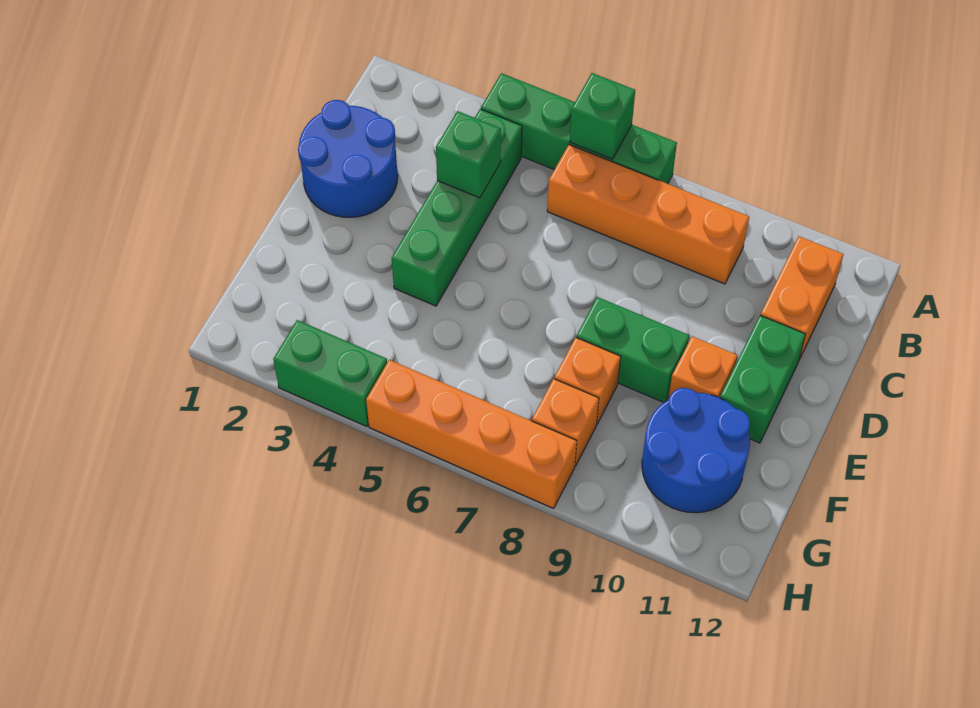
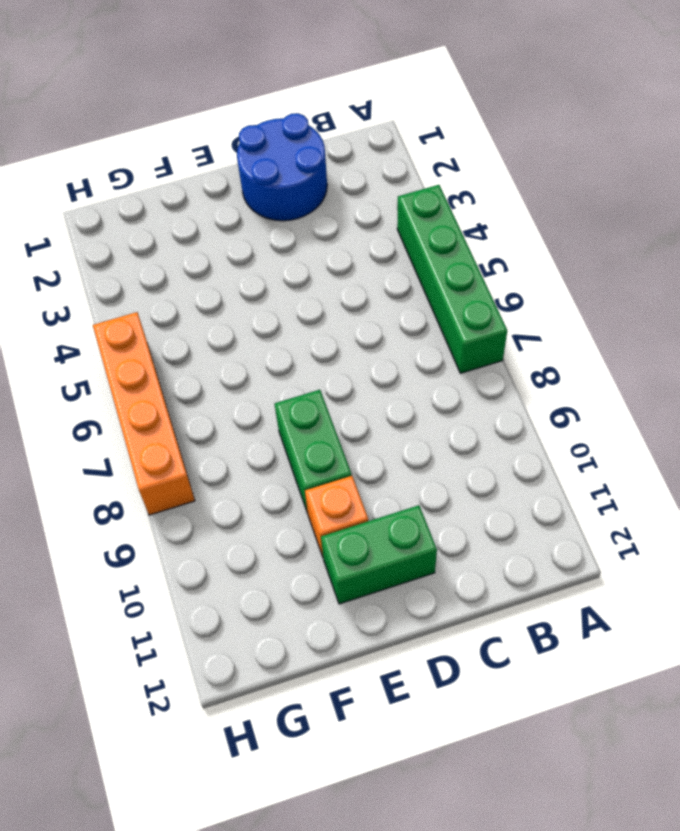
none -> green brick B4:E4 level 1
none -> orange brick B6:B9 level 1
none -> orange brick B11:C11 level 1

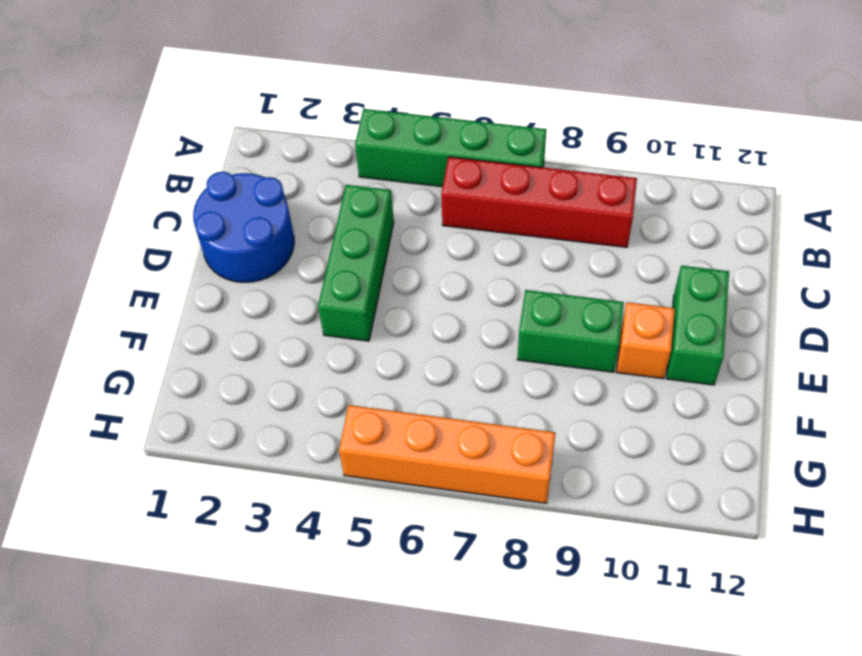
red brick B6:B9 level 1 -> orange brick B6:B9 level 1
green brick C4:E4 level 1 -> green brick B4:E4 level 1
none -> orange brick B11:C11 level 1
none -> orange brick F8 level 1
none -> blue round brick F10:G11 level 1

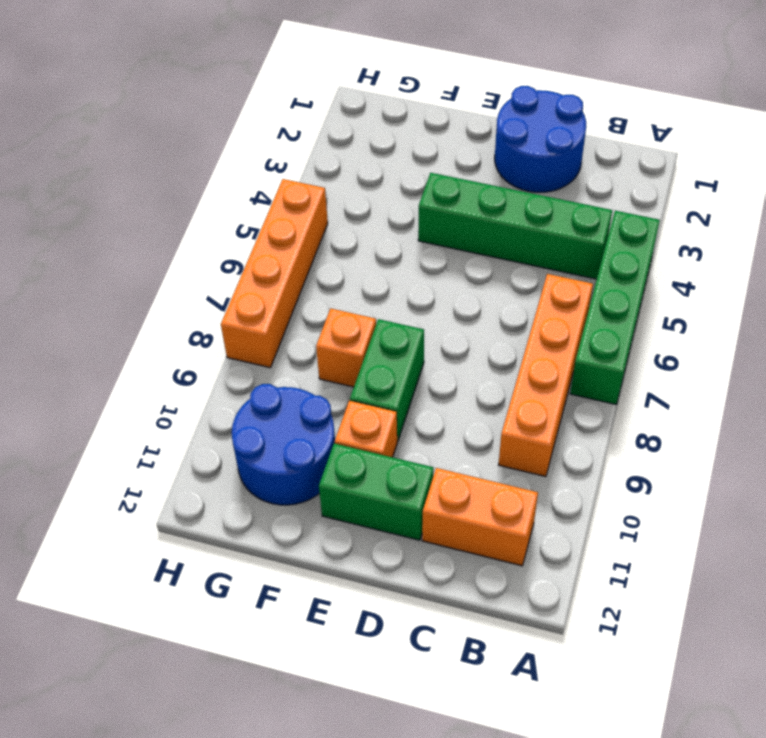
none -> orange brick G8 level 1
none -> green brick H3:H4 level 1
none -> green brick A6 level 2

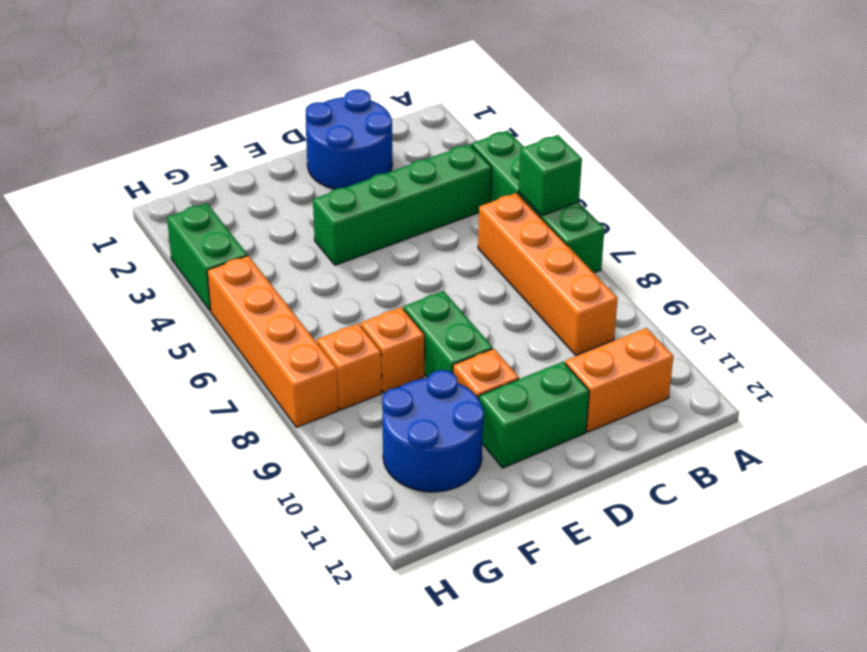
none -> green brick C4 level 2

